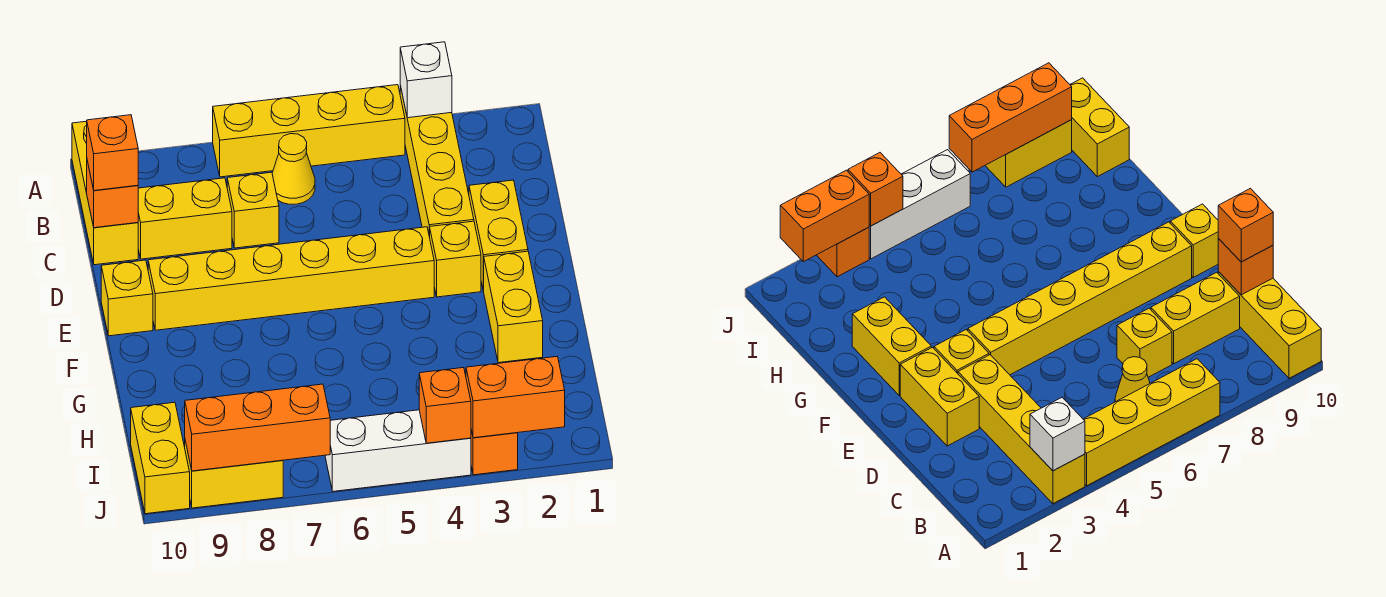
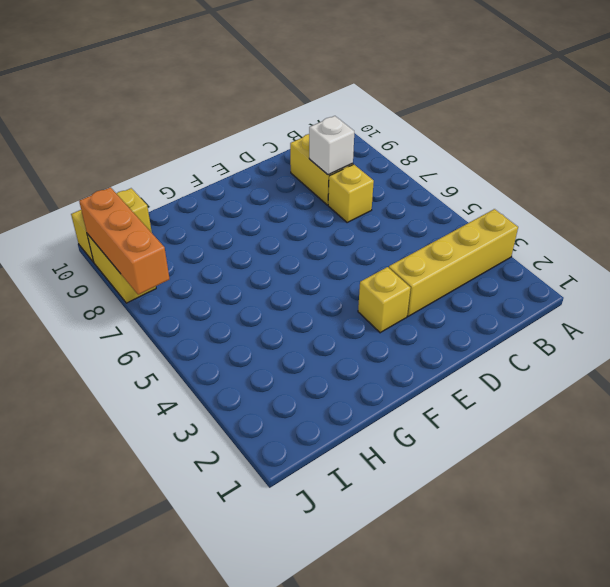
white brick C8 level 2 -> white brick A3 level 2
none -> yellow brick A4:A7 level 1
none -> yellow brick A10:C10 level 1
none -> yellow cone B6 level 1

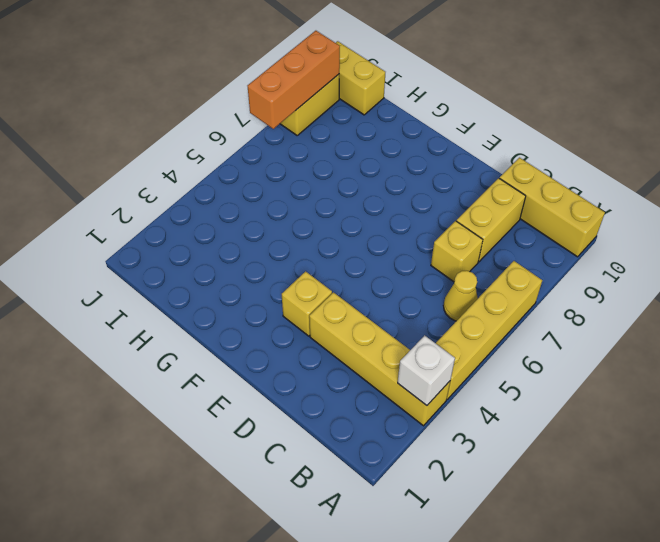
none -> yellow brick D2:E2 level 1
none -> yellow brick E4:E9 level 1
none -> yellow brick E10 level 1

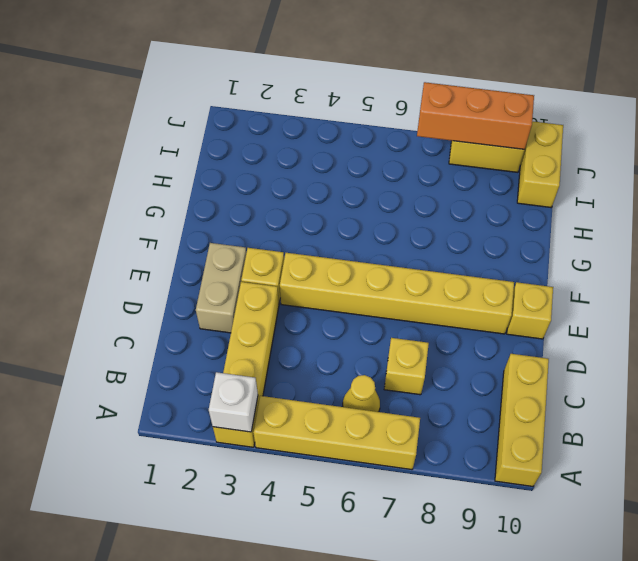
tan brick D2:E2 level 1 -> yellow brick D2:E2 level 1
none -> yellow brick C8:C9 level 1
none -> yellow brick F2:G2 level 1
none -> orange brick J3 level 1

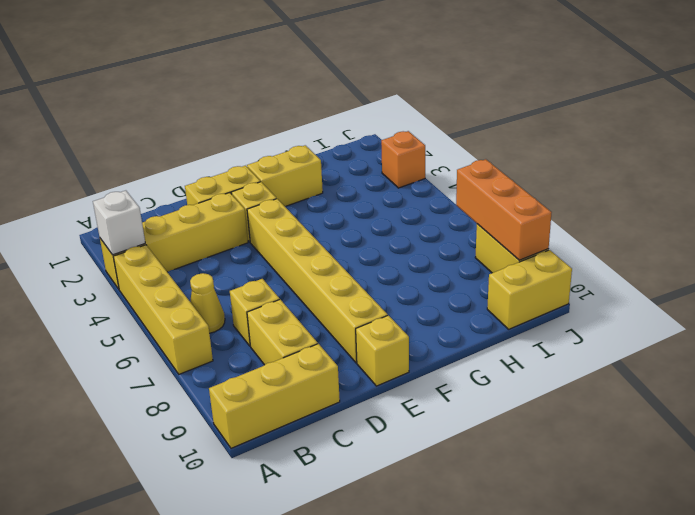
none -> white brick J4:J6 level 1
none -> orange brick C10 level 2
none -> orange brick J2:J3 level 2

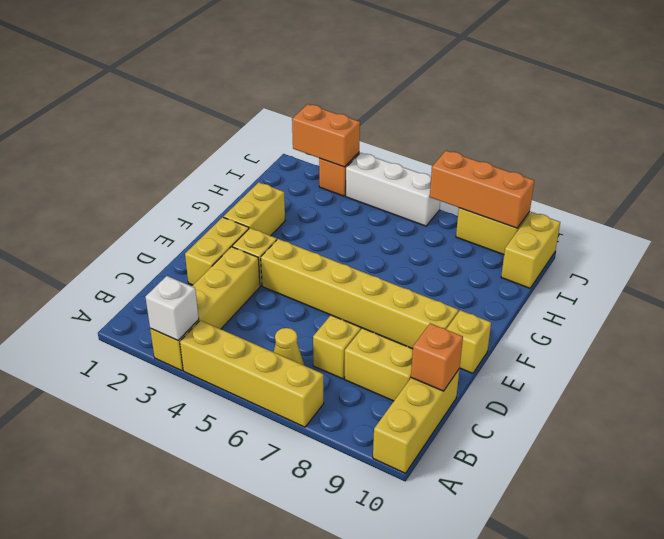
none -> orange brick J4 level 2
none -> orange brick C10 level 3

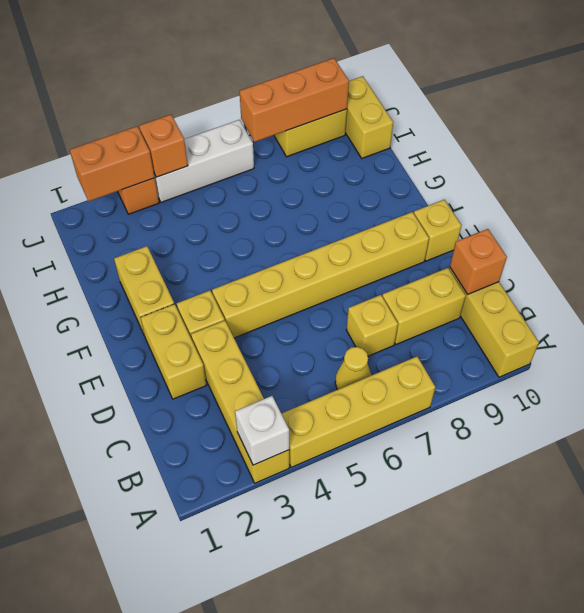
none -> orange brick C10 level 3

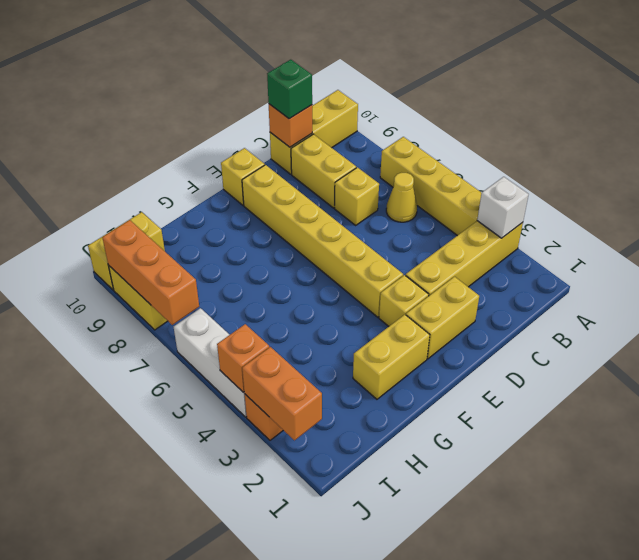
green brick C10 level 3 -> orange brick C10 level 3

